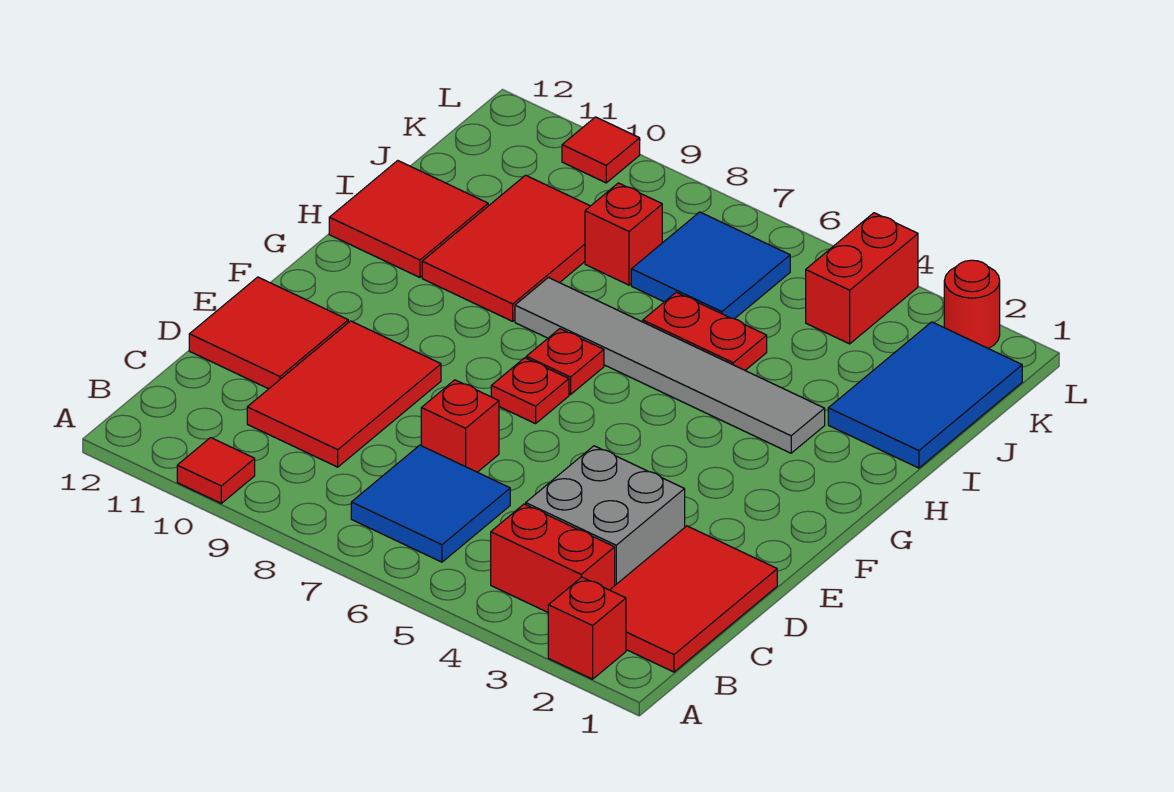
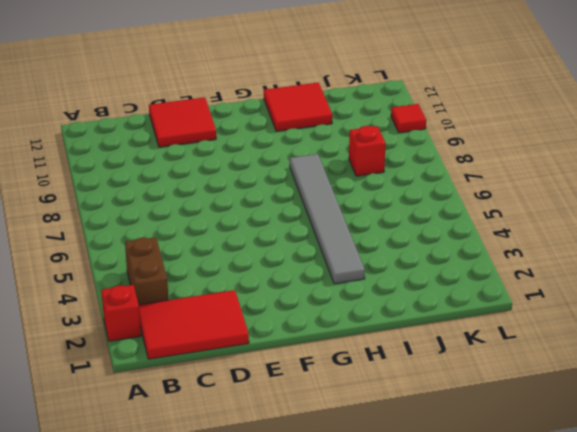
brown brick B3:B4 level 1 -> red brick B3:B4 level 1
none -> red tile A10 level 1
none -> blue tile B6:C7 level 1
none -> grey brick C3:D4 level 1

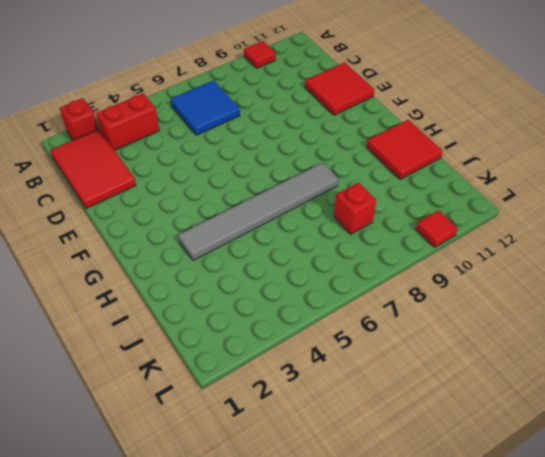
none -> grey brick C3:D4 level 1
none -> red tile C9:E10 level 1
none -> red brick D7 level 1

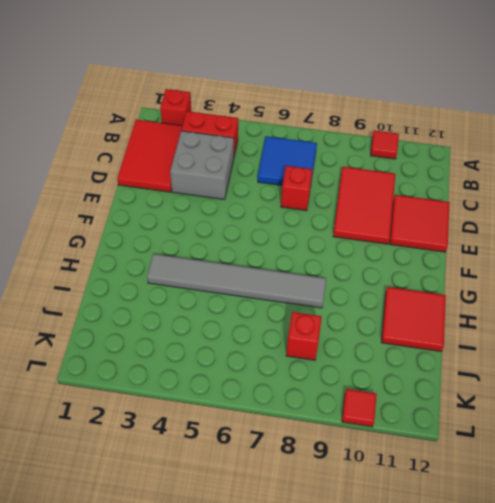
none -> red plate F7 level 1
none -> red plate G7 level 1
none -> red tile H9:J10 level 1

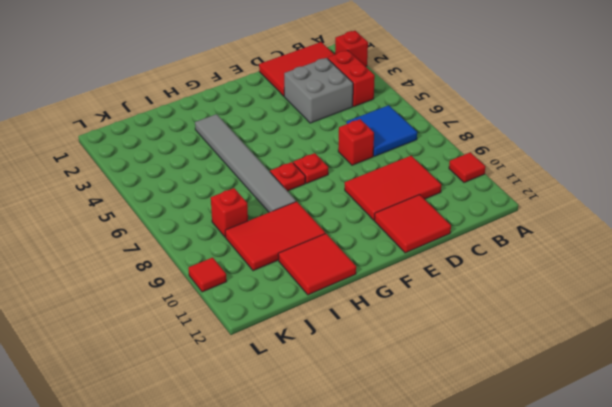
none -> blue tile I1:K2 level 1
none -> red plate I5:I6 level 1
none -> blue tile J6:K7 level 1

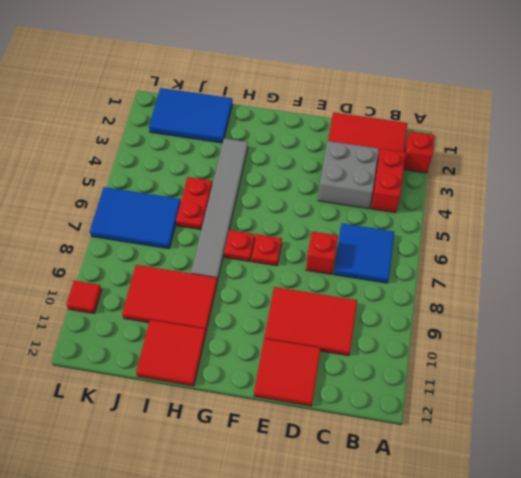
blue tile J6:L7 level 1 -> blue tile J6:K7 level 1
none -> red tile A10 level 1
none -> red brick J8 level 1
none -> red brick K4:L4 level 1

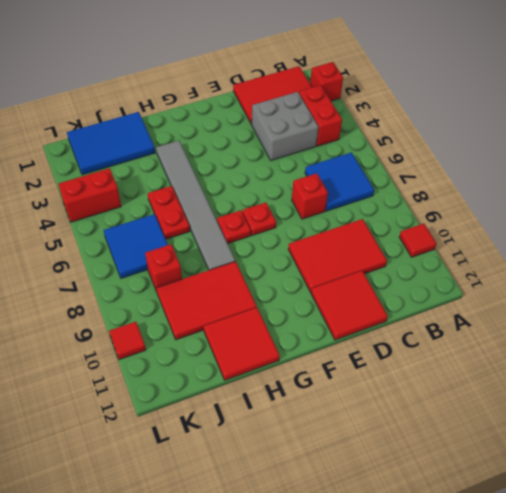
none -> red round brick L2 level 1

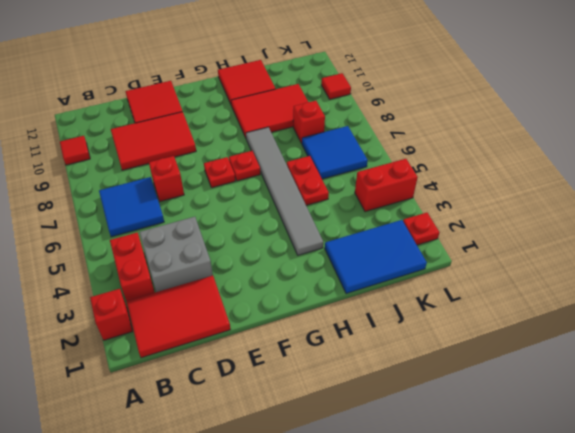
red plate L2 level 1 -> red round brick L2 level 1

